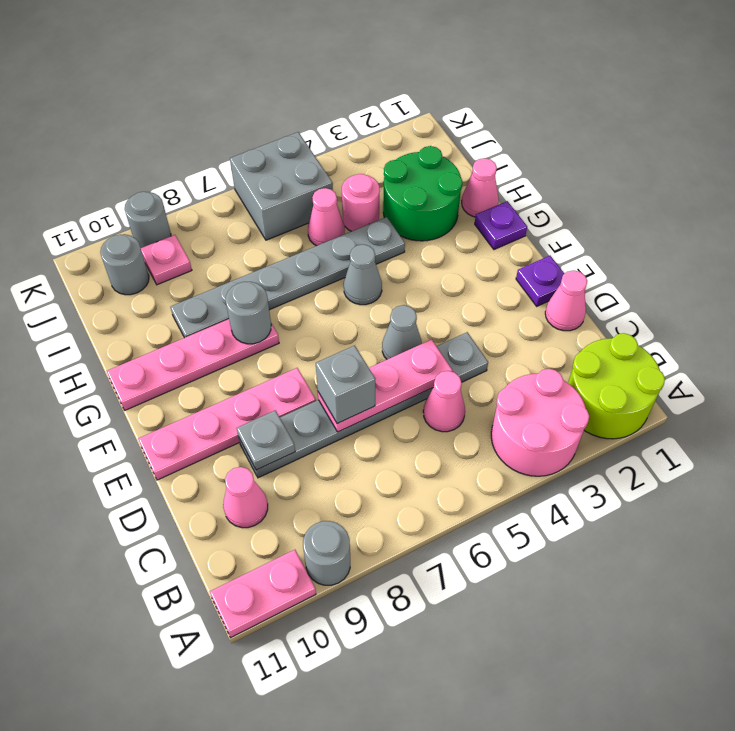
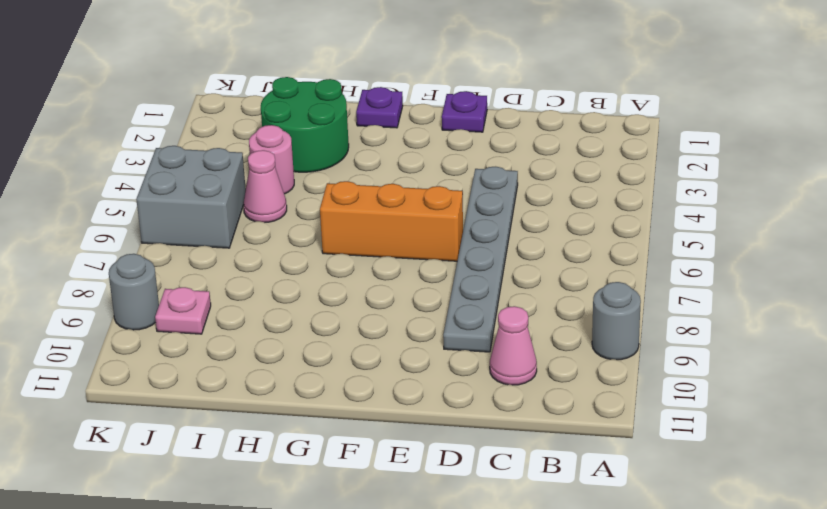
orange brick E6:G6 level 1 -> none
none -> lime round brick A1:B2 level 1
none -> pink round brick A3:B4 level 1
none -> pink plate A10:A11 level 1

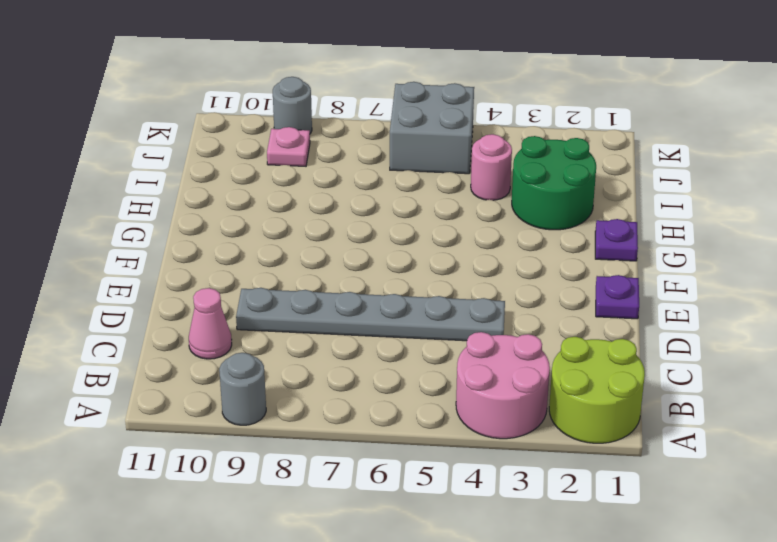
none -> pink plate A10:A11 level 1
none -> pink cone C5 level 1
none -> pink cone D1 level 1

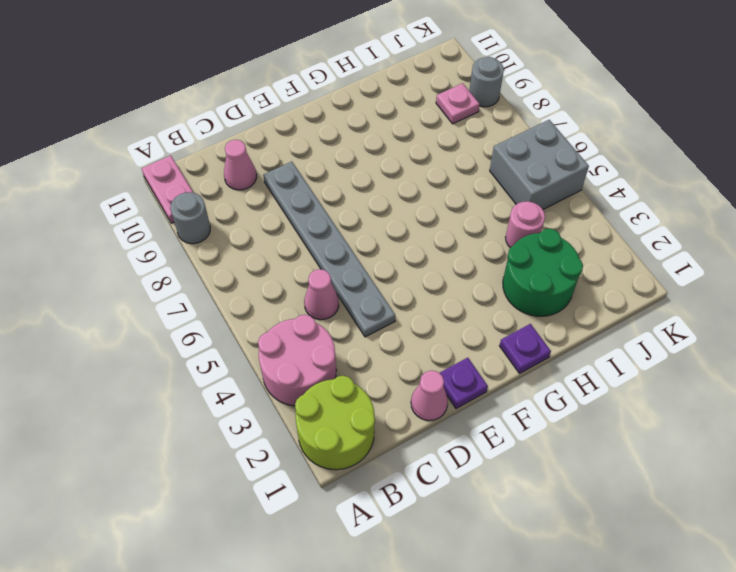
none -> grey cone E5 level 1
none -> pink plate E8:E11 level 1
none -> grey cone G5 level 1

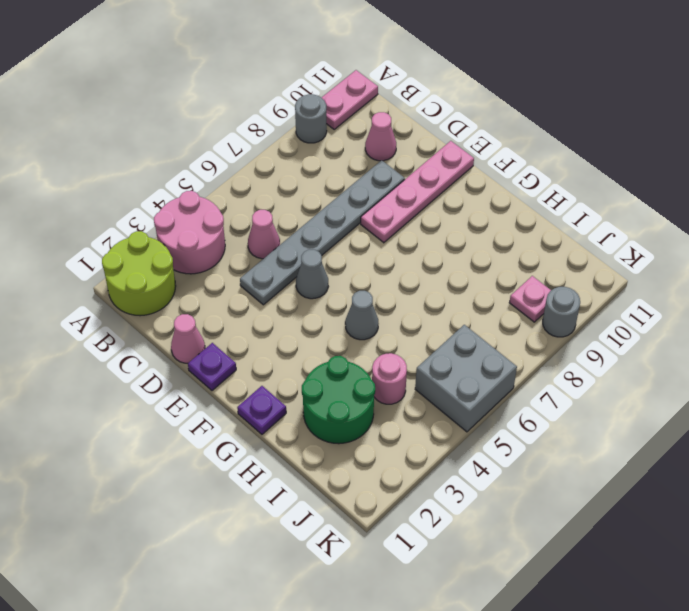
none -> pink plate G8:G11 level 1
none -> pink cone H1 level 1
none -> grey plate H4:H9 level 1

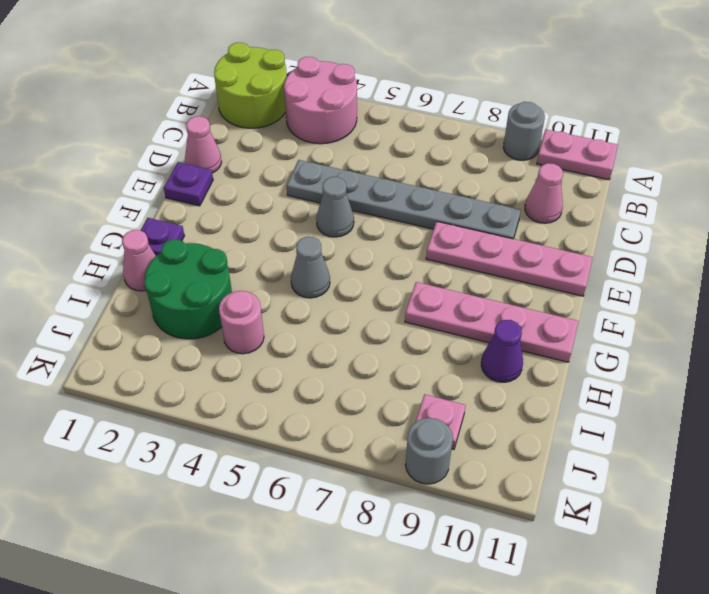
purple cone H10 level 1 -> none
none -> pink cone C5 level 1
none -> grey plate H4:H9 level 1
none -> pink cone I5 level 1

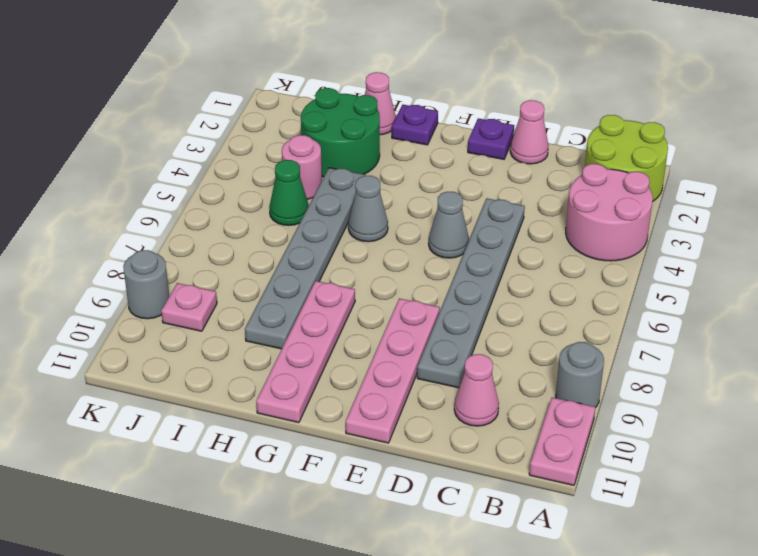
green cone I5 level 1 -> pink cone I5 level 1
none -> pink cone C5 level 1
none -> grey brick J5:K6 level 1
none -> grey round brick J10 level 1

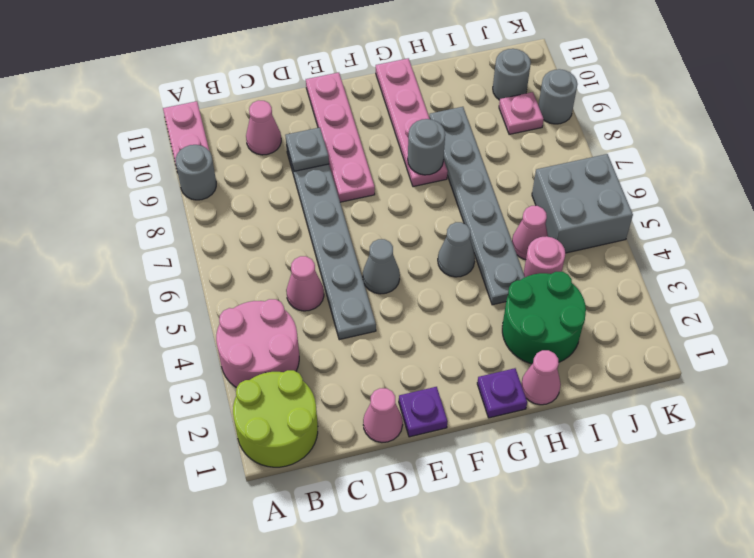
none -> pink plate D5:D7 level 2
none -> grey brick D7 level 3

